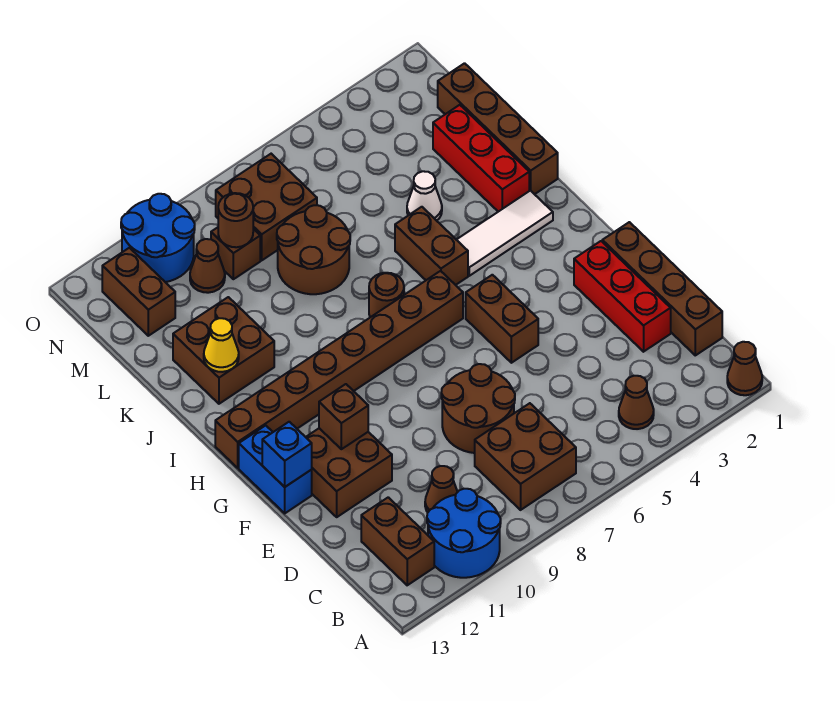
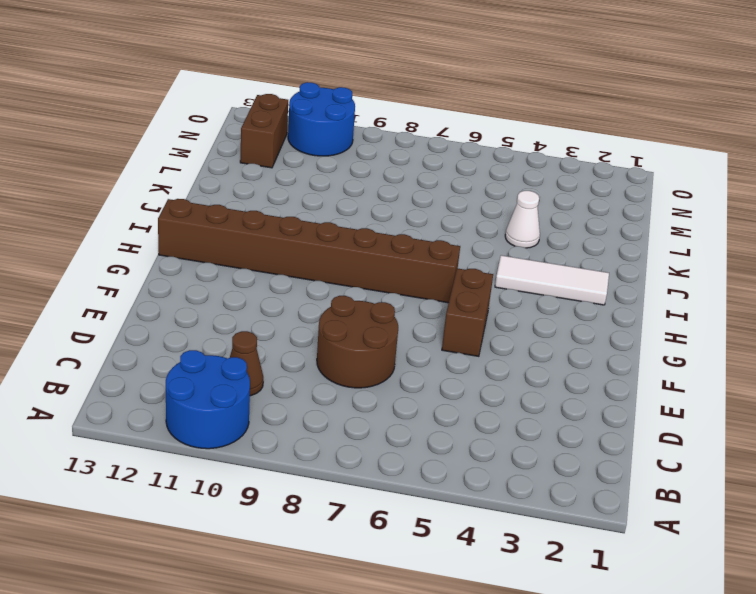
none -> brown cone A1 level 1
none -> brown cone B4 level 1
none -> brown brick B7:C8 level 1
none -> brown brick B12:C12 level 1

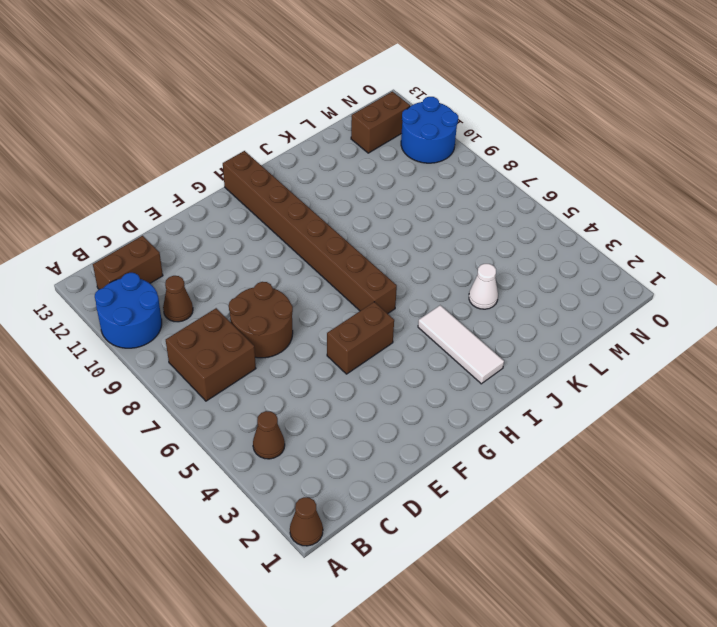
none -> brown brick C1:F1 level 1
none -> red brick D2:F2 level 1
none -> brown brick E11:F12 level 1
none -> blue brick F13:G13 level 1

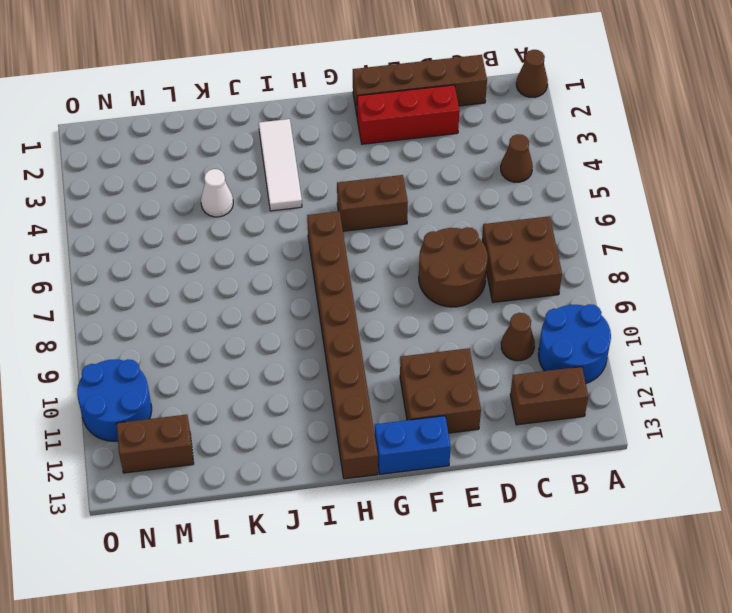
none -> brown brick I5:J5 level 1
none -> brown round brick I7 level 1
none -> brown brick J1:M1 level 1
none -> red brick J2:L2 level 1

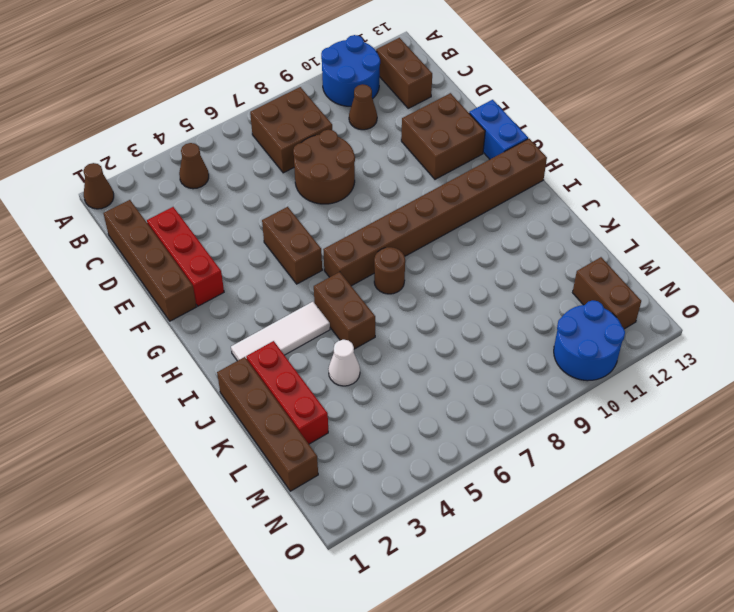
none -> brown brick J11:K12 level 1
none -> brown round brick K7:L8 level 1
none -> brown brick M7:N8 level 1
none -> brown brick M9 level 1

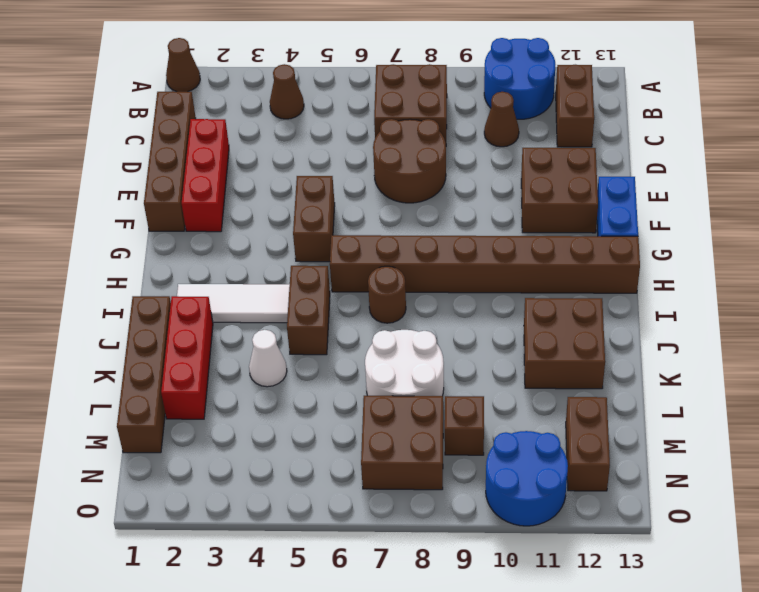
white round brick K7:L8 level 1 -> brown round brick K7:L8 level 1
none -> brown cone M10 level 1
none -> brown brick F11 level 2
none -> blue brick F13 level 2
none -> yellow cone J12 level 2

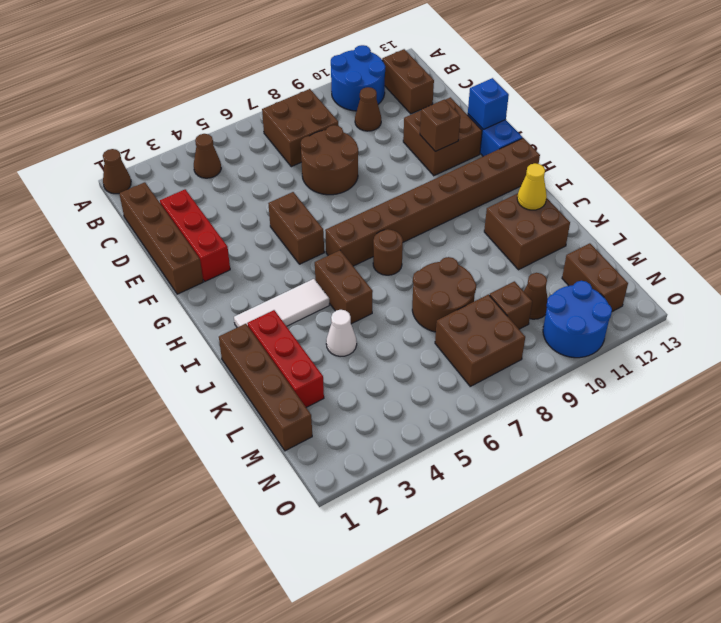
none -> brown round brick M9 level 2

